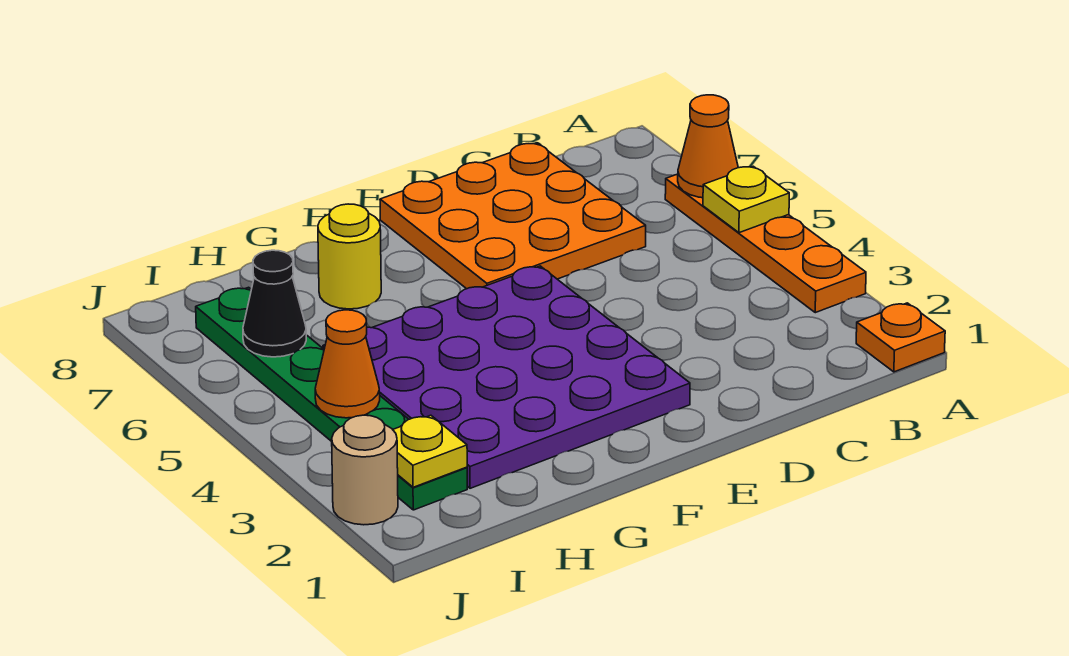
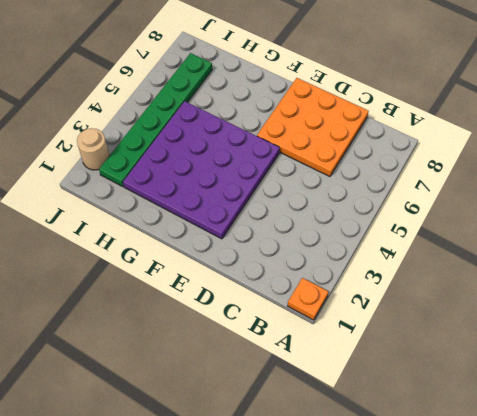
none -> orange plate A3:A6 level 1
none -> yellow round brick G7 level 1
none -> yellow plate A5 level 2

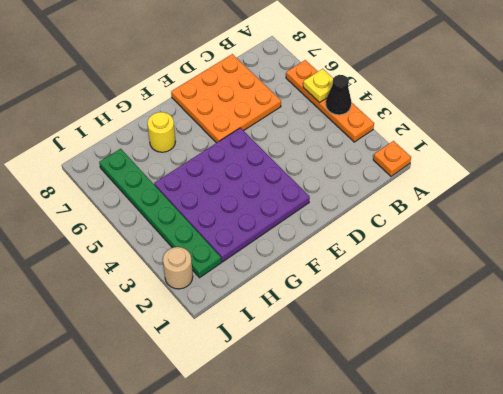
black cone A4 level 2 -> black cone I6 level 2
none -> orange cone A6 level 2
none -> yellow plate I2 level 2
none -> orange cone I4 level 2

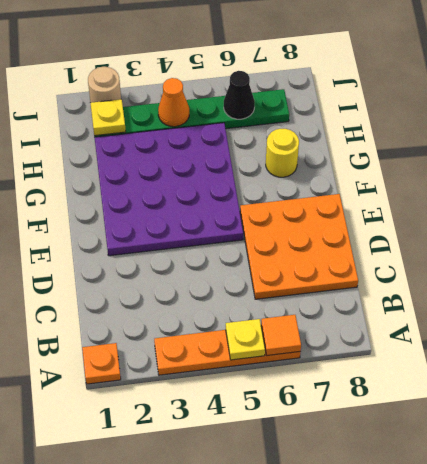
orange tile A6 level 2 -> orange cone A6 level 2

